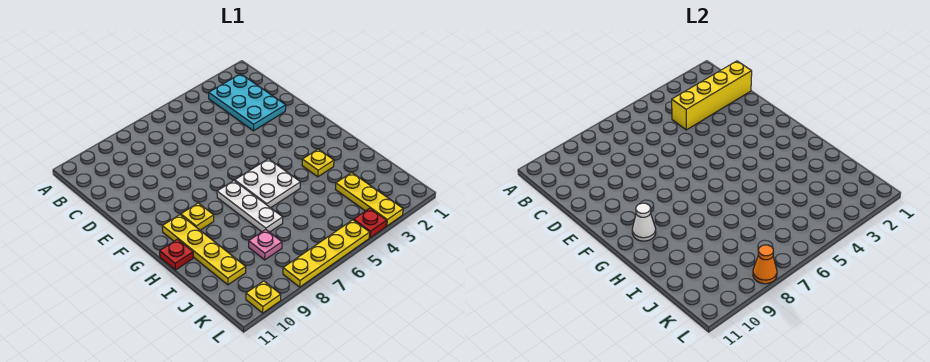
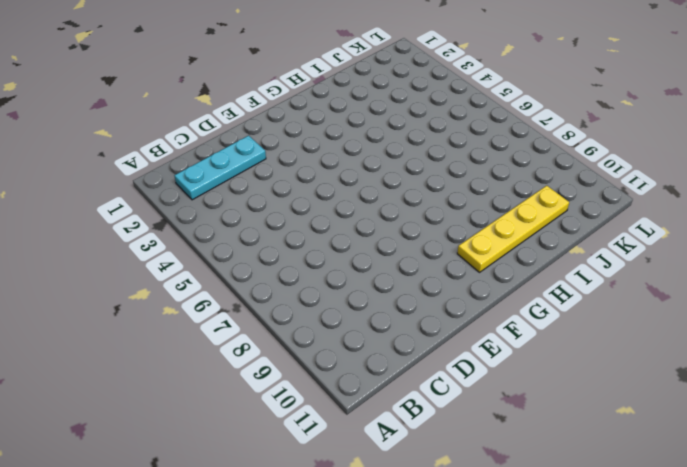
cyan plate B2:D2 level 1 -> cyan plate B2:D3 level 1
none -> white plate G5:H6 level 1
none -> white plate G7:I7 level 1
none -> yellow plate G9 level 1

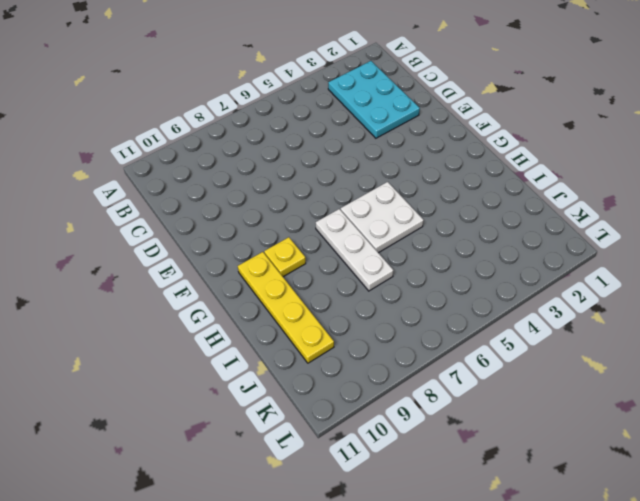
none -> yellow plate H3 level 1
none -> red plate H11 level 1
none -> yellow plate J3:L3 level 1

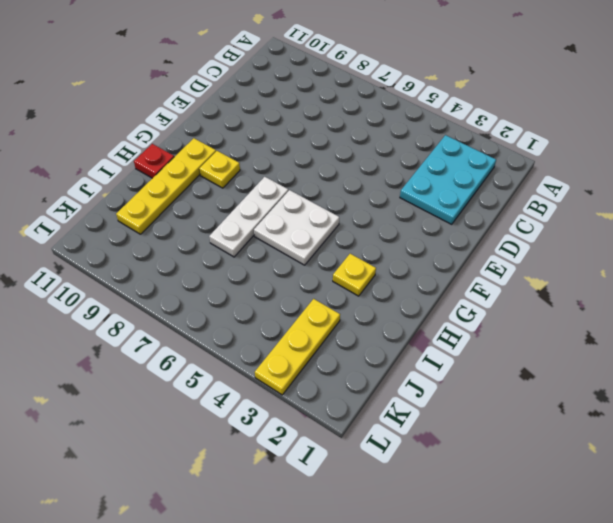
none -> pink plate J8 level 1
none -> red plate L4 level 1
none -> yellow plate L5:L8 level 1

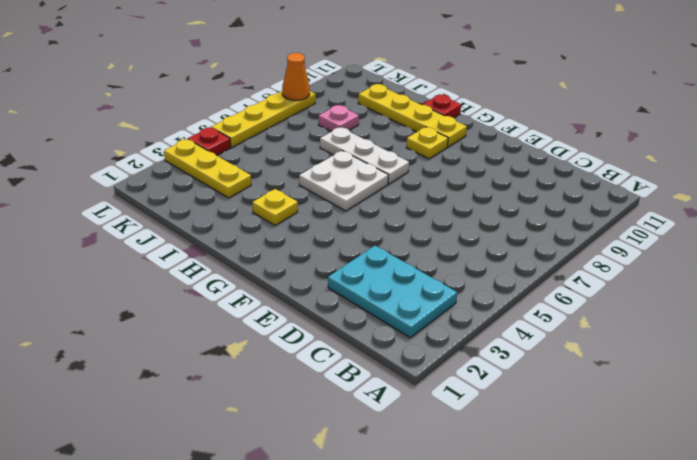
none -> yellow plate L10 level 1
none -> yellow brick C1:C4 level 2
none -> white cone G10 level 2

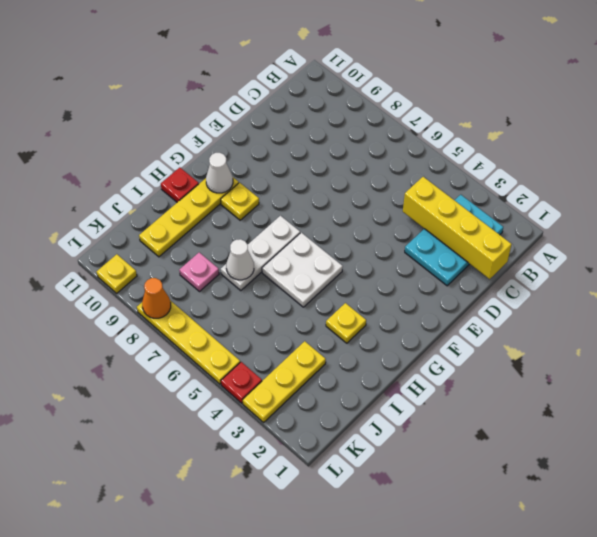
white cone I7 level 2 -> none

